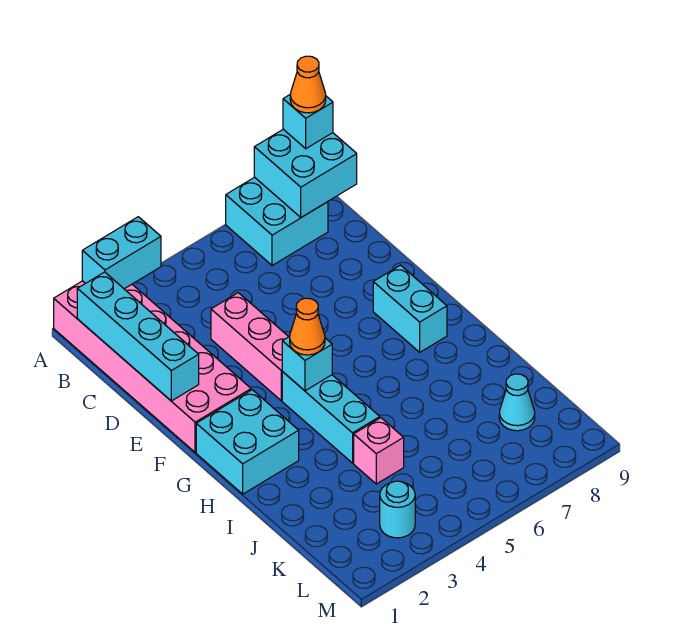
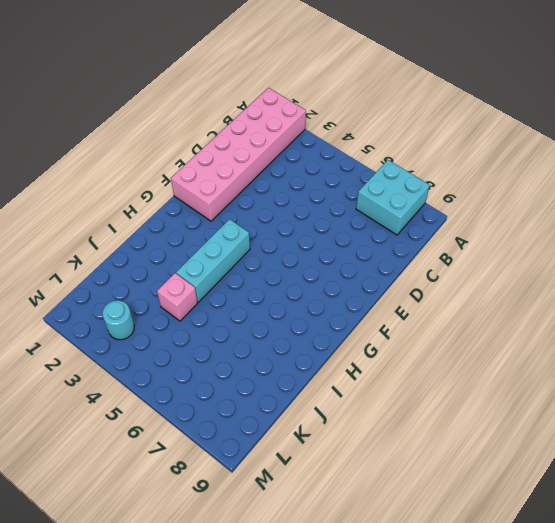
none -> pink brick D4:F4 level 1
none -> cyan brick F8:G8 level 1
none -> cyan brick G1:H2 level 1

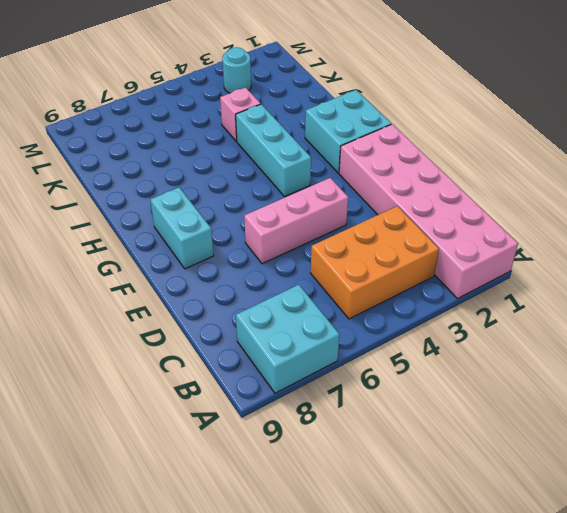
orange brick B3:C5 level 1 -> none
pink brick E4:E6 level 1 -> pink brick D4:F4 level 1
none -> cyan cone K8 level 1
none -> cyan brick A2:A3 level 2
none -> cyan brick A8:B9 level 2

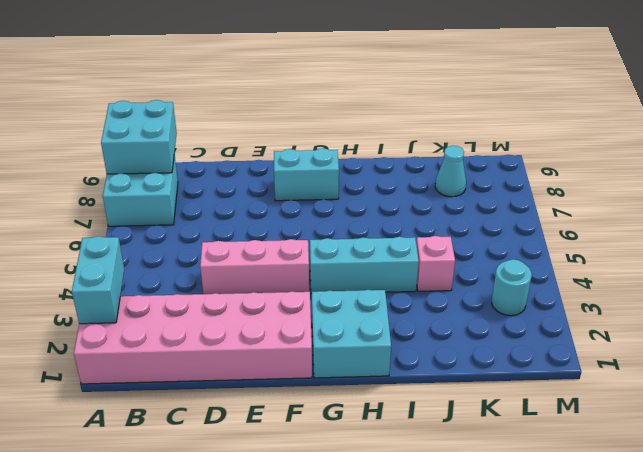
none -> cyan brick B1:E1 level 2
none -> cyan brick G4 level 2
none -> cyan brick A9 level 3

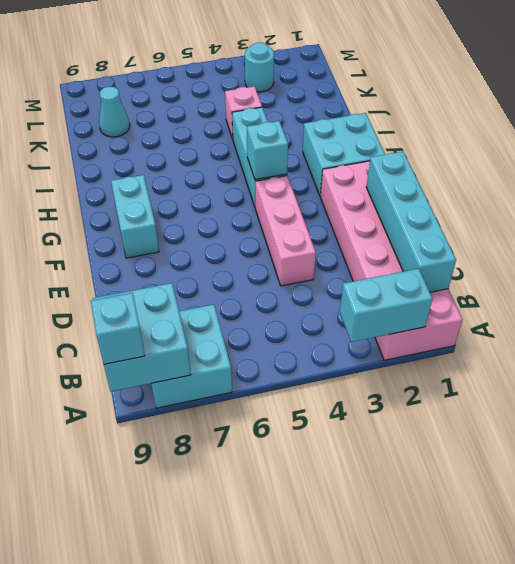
none -> orange cone G4 level 3
none -> orange cone A9 level 4

